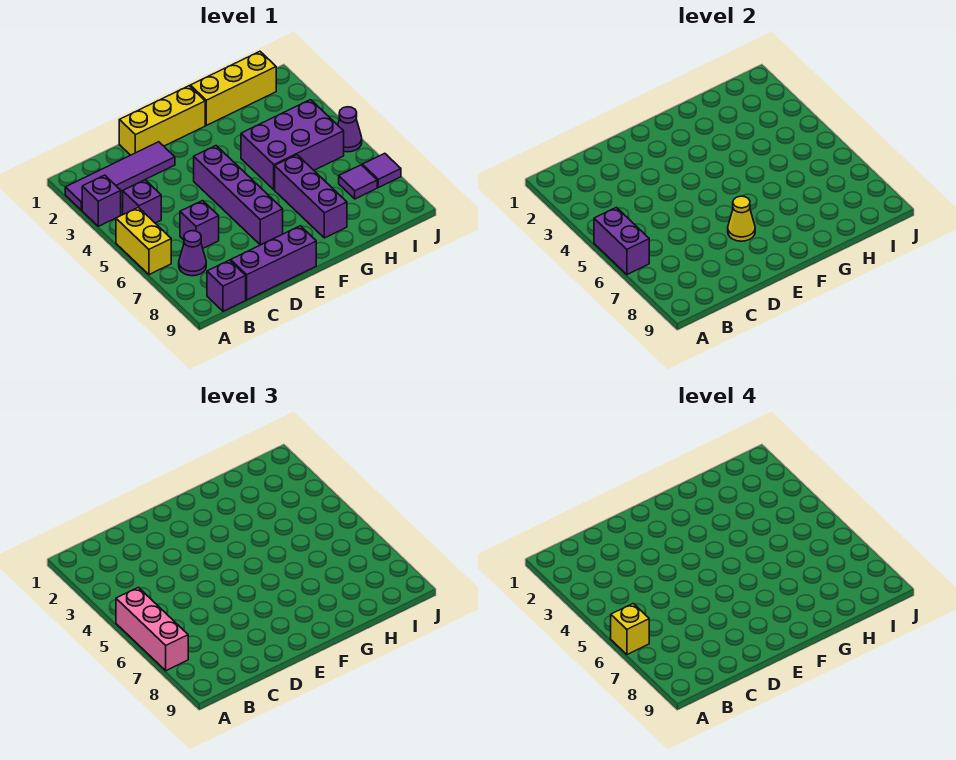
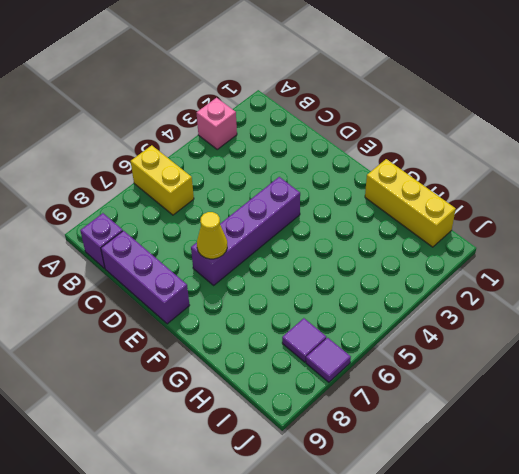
pink brick A3 level 1 -> purple brick A3 level 1
yellow brick A6:B6 level 1 -> yellow brick A5:A6 level 1
none -> purple tile A2:D2 level 1
none -> purple brick B4 level 1
none -> purple cone B7 level 1

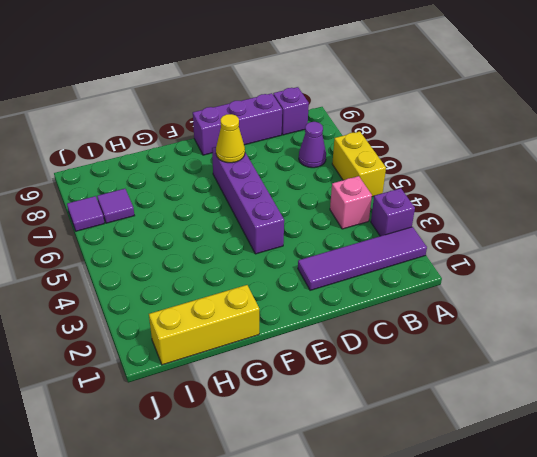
pink brick B4 level 1 -> purple brick B4 level 1
none -> purple brick C6 level 1
none -> yellow brick D1:F1 level 1
none -> purple brick G4:I5 level 1

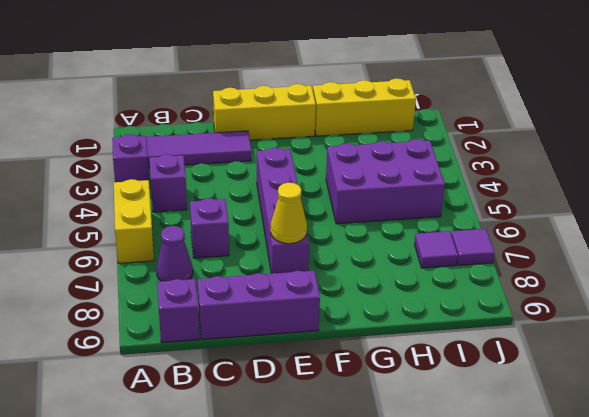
none -> purple brick G6:G8 level 1
none -> purple cone J5 level 1
none -> purple brick A5:A6 level 2

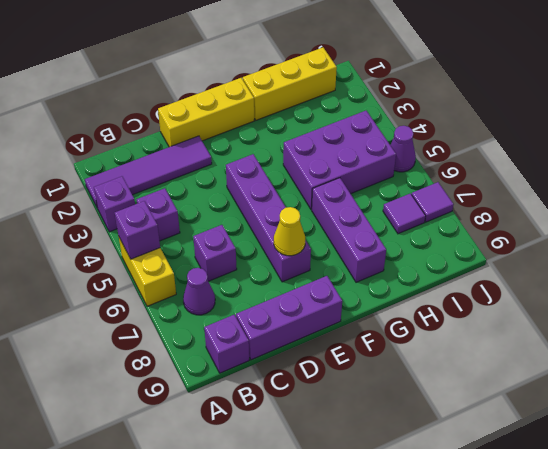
purple brick A5 level 2 -> purple brick A5:A6 level 2
none -> pink brick A5:A7 level 3
none -> yellow brick A6 level 4

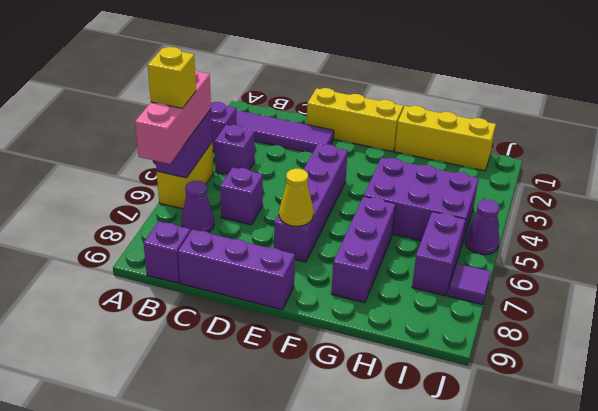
purple brick I6:I7 level 1 -> purple tile I7 level 1

